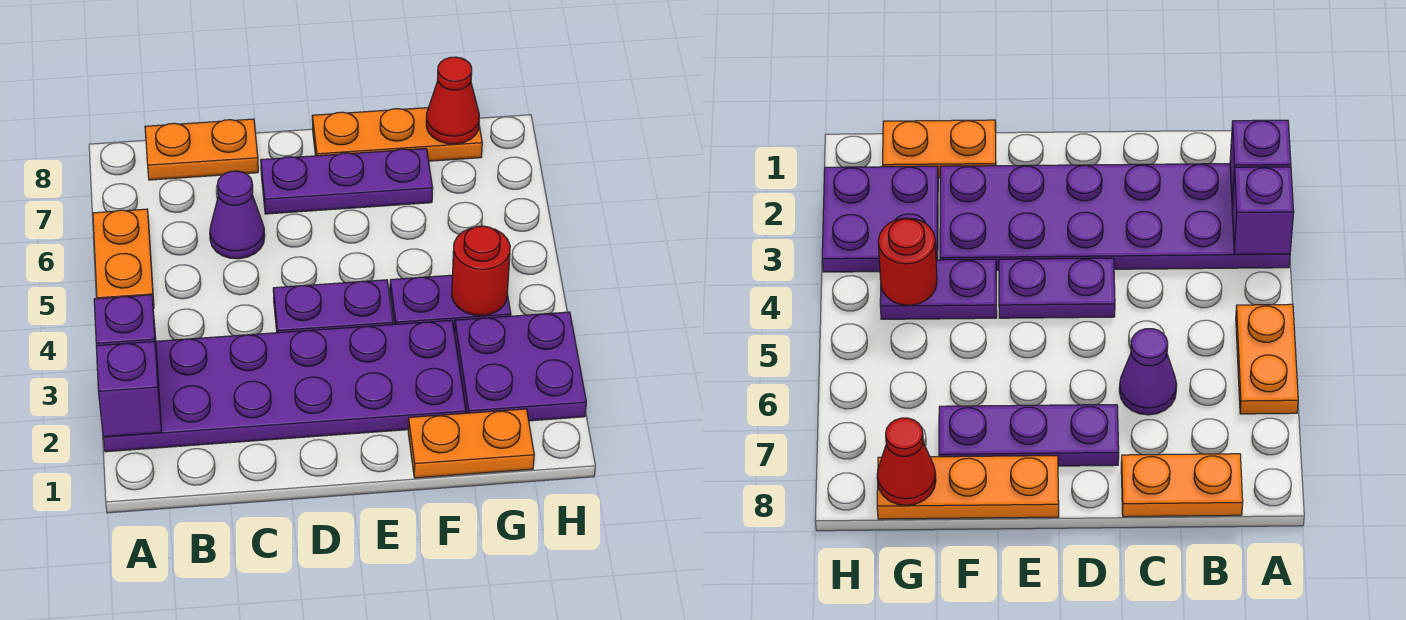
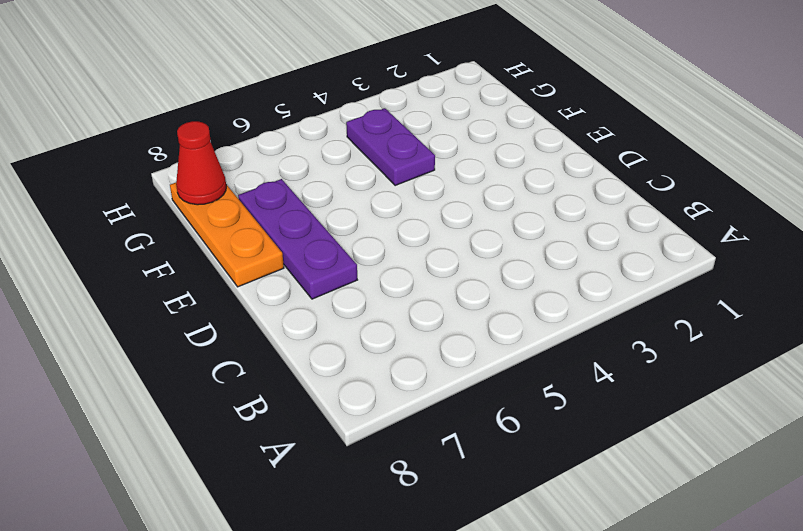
none -> purple plate A2:F3 level 1
none -> orange plate A5:A6 level 1
none -> orange plate B8:C8 level 1

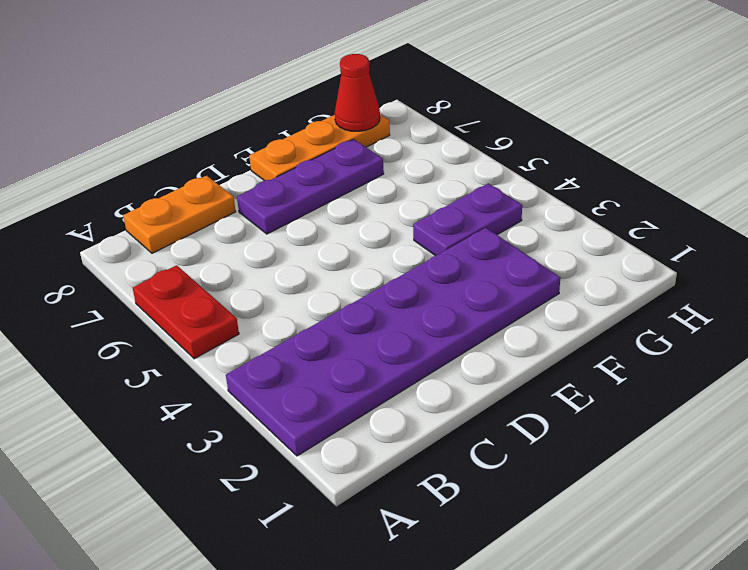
red plate A5:A6 level 1 -> orange plate A5:A6 level 1
none -> purple cone C6 level 1
none -> purple plate D4:E4 level 1
none -> orange plate F1:G1 level 1

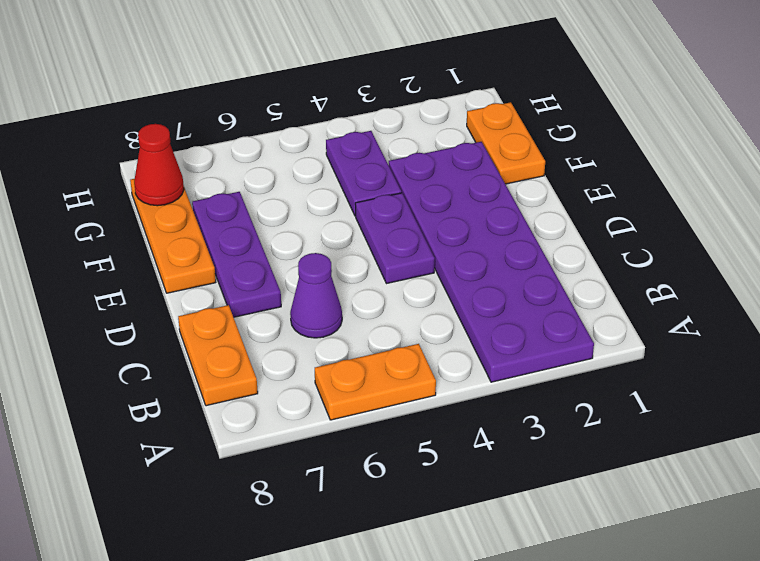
none -> purple plate G2:H3 level 1
none -> purple brick A2 level 2
none -> purple brick A3 level 2

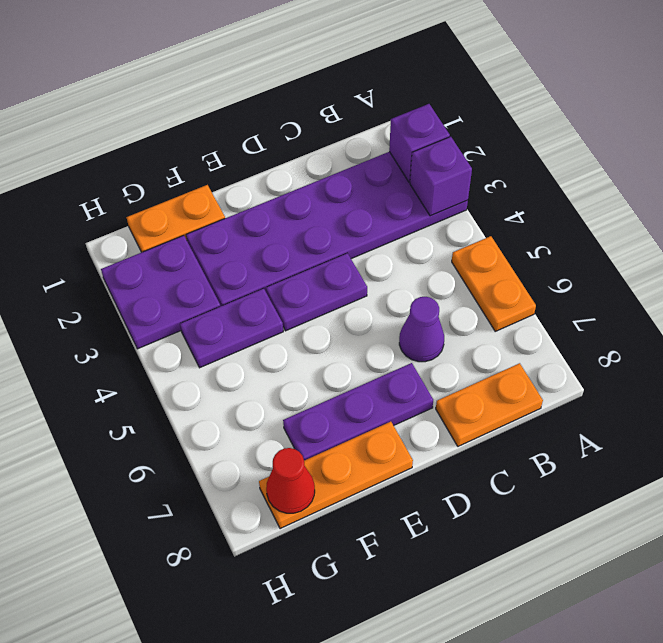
none -> red round brick G4 level 2

